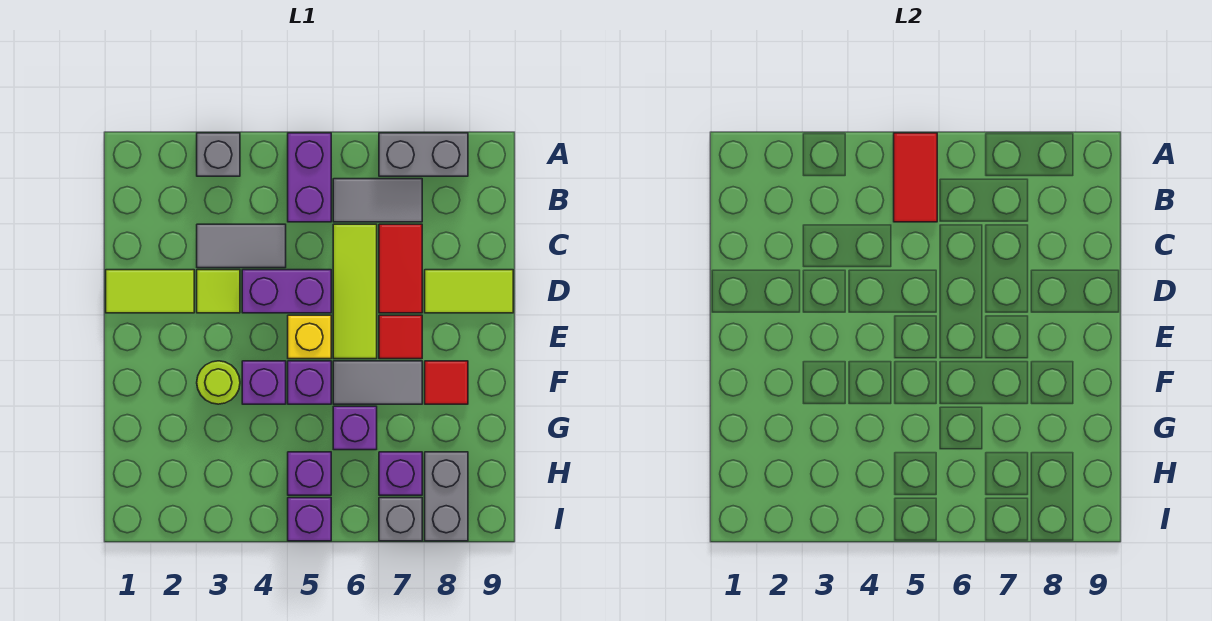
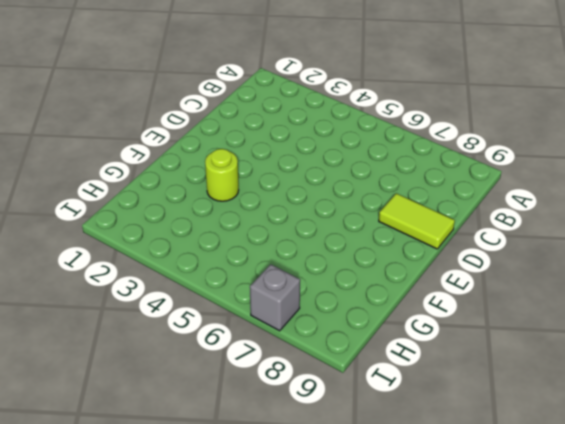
none -> grey brick A3 level 1
none -> purple brick A5:B5 level 1
none -> grey brick A7:A8 level 1

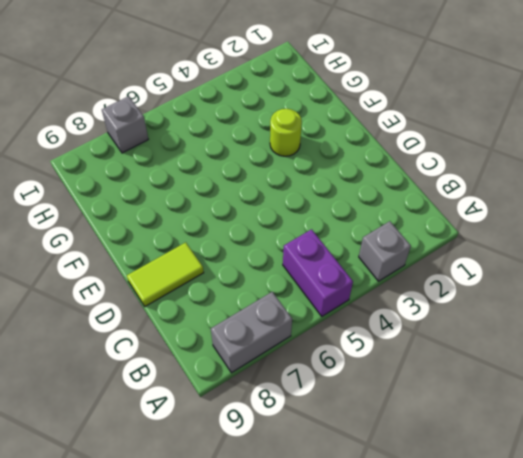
none -> grey tile B6:B7 level 1
none -> grey tile C3:C4 level 1
none -> lime tile C6:E6 level 1

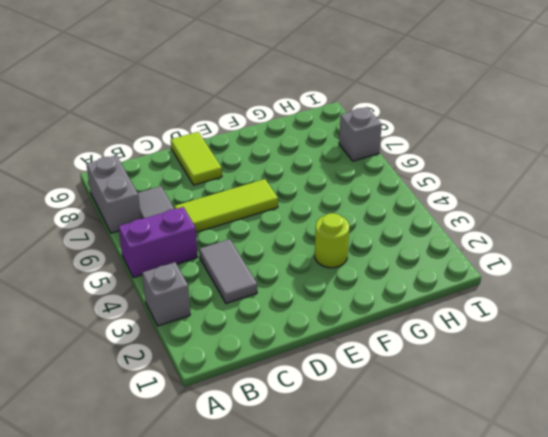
none -> red tile C7:D7 level 1
none -> lime tile D1:D2 level 1
none -> lime tile D3 level 1

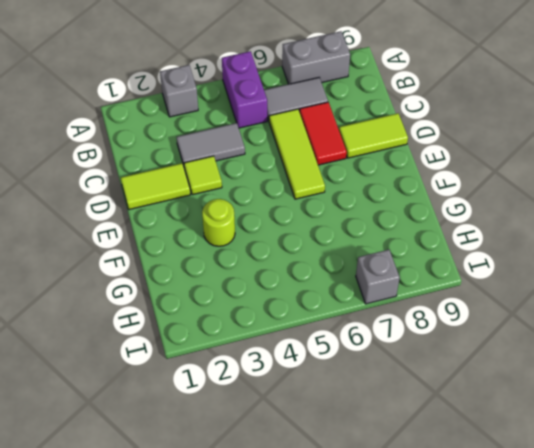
none -> purple brick D4:D5 level 1
none -> yellow brick E5 level 1
none -> red tile E7 level 1

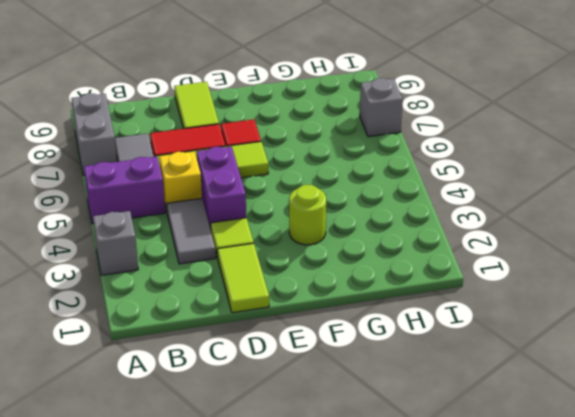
yellow brick C5 level 1 -> yellow brick E5 level 1
none -> purple brick F4 level 1
none -> purple brick F5 level 1
none -> grey tile F6:F7 level 1

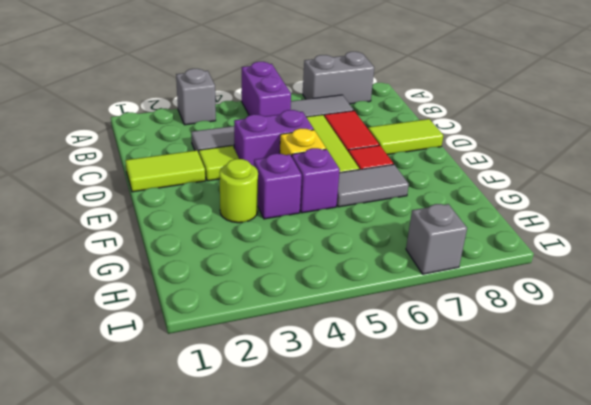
none -> red tile F8 level 1
none -> purple brick G6 level 1
none -> purple brick H5 level 1

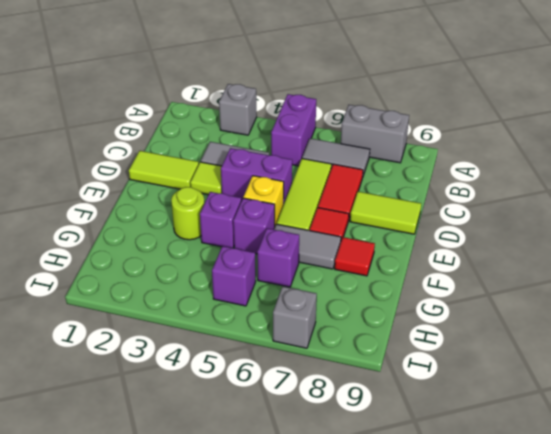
none -> purple brick H7 level 1
none -> grey brick H8:I8 level 1
none -> purple brick I5 level 1

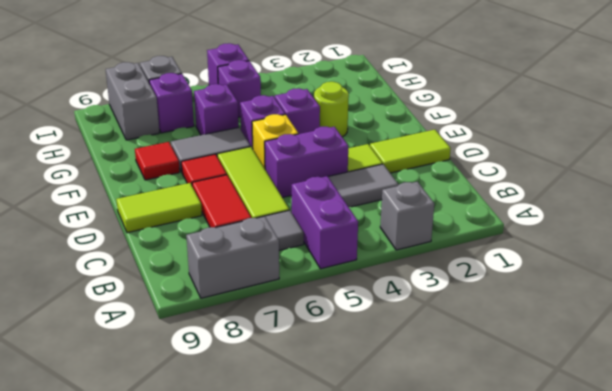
none -> red tile A5:B5 level 2

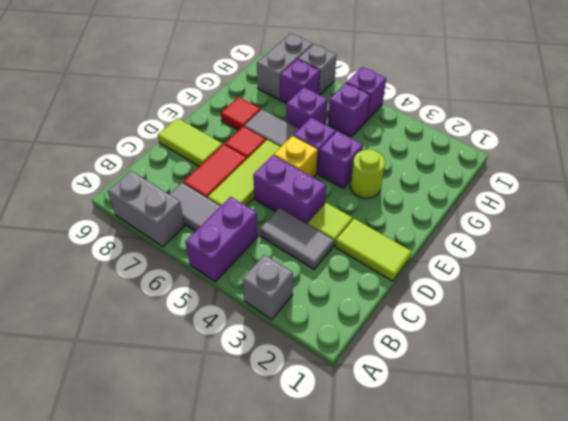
none -> red tile A5:B5 level 2

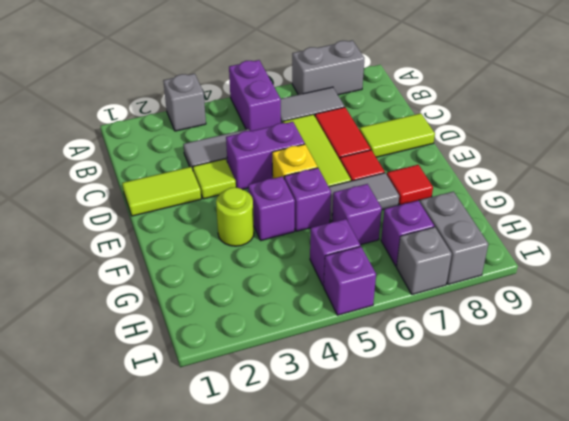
none -> red tile A5:B5 level 2

